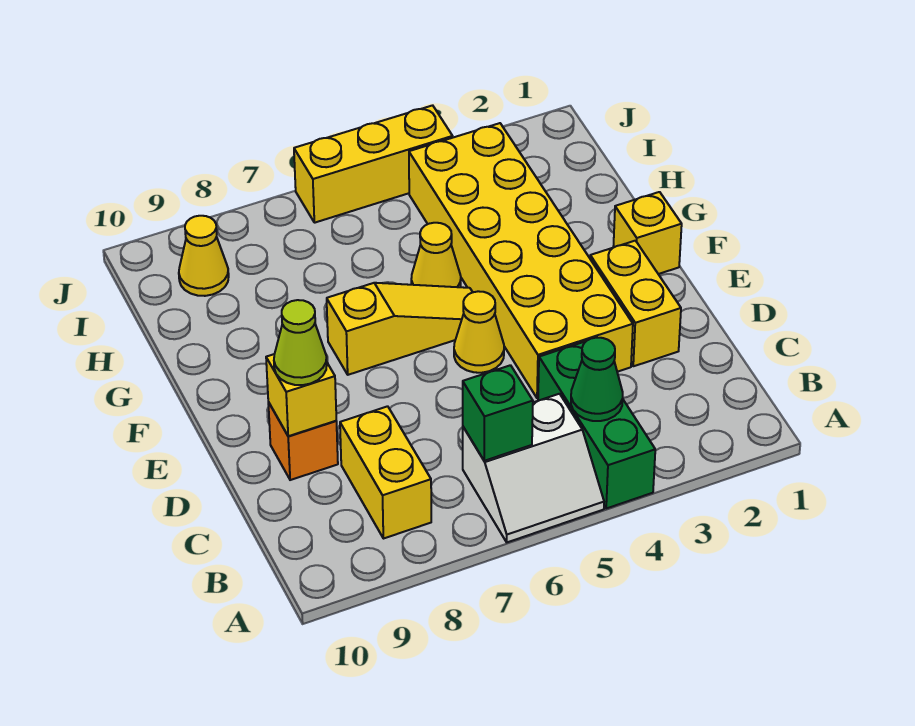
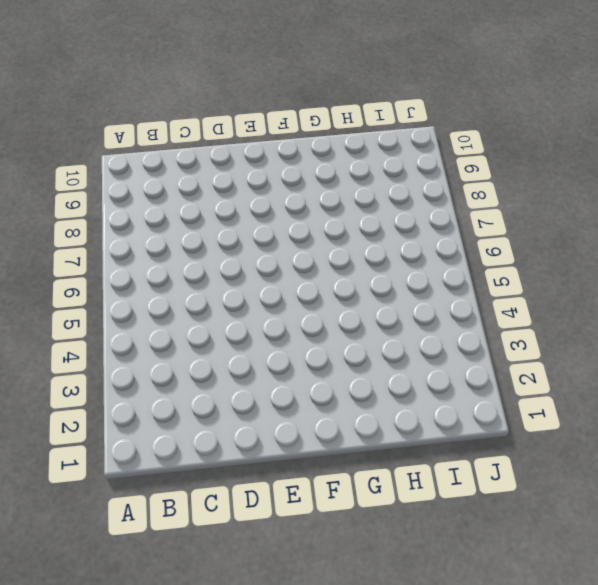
none -> green brick A4:C4 level 1
none -> white slope A5:B6 level 1 top B
none -> yellow brick B8:C8 level 1

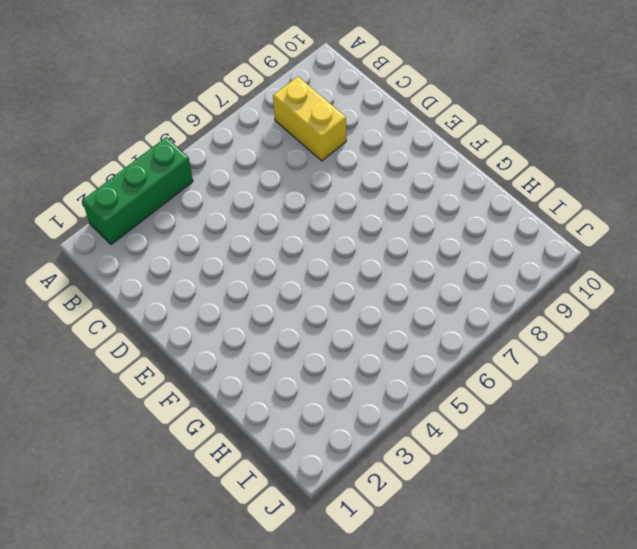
green brick A2:A4 level 1 -> green brick A4:C4 level 1
none -> white slope A5:B6 level 1 top B
none -> yellow brick D2:E2 level 1
none -> yellow brick D3:I4 level 1

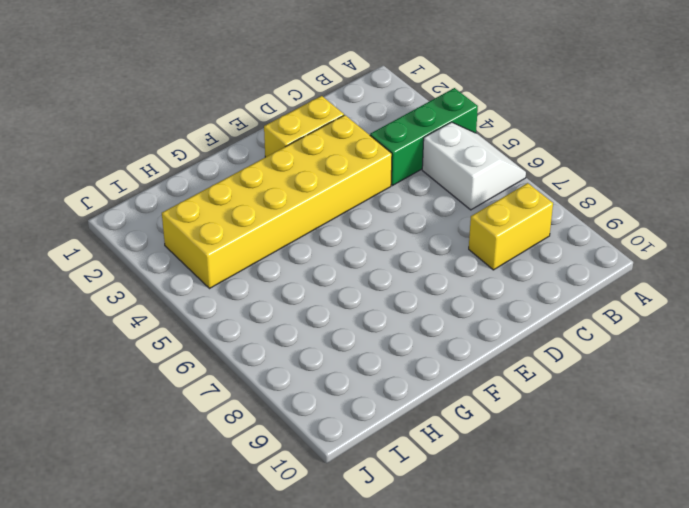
none -> orange brick D9 level 1
none -> yellow cone E5 level 1
none -> yellow brick F1 level 1

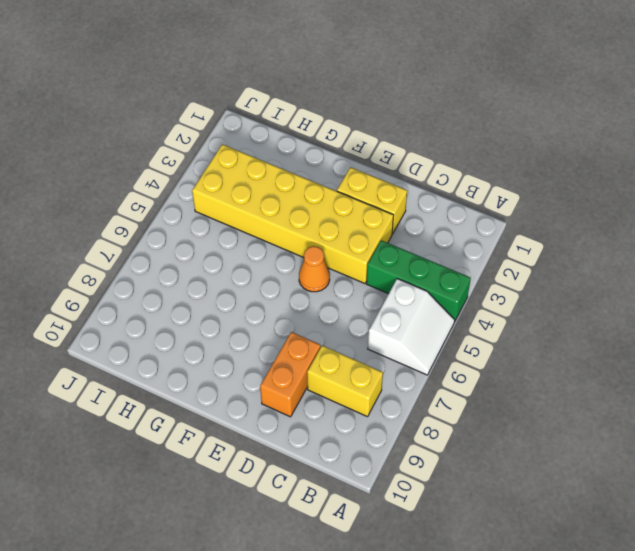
orange brick D8:D9 level 1 -> orange brick D9 level 1
orange cone E5 level 1 -> yellow cone E5 level 1
none -> yellow brick F1 level 1
none -> yellow slope F5:F7 level 1 top 7
none -> yellow cone G5 level 1

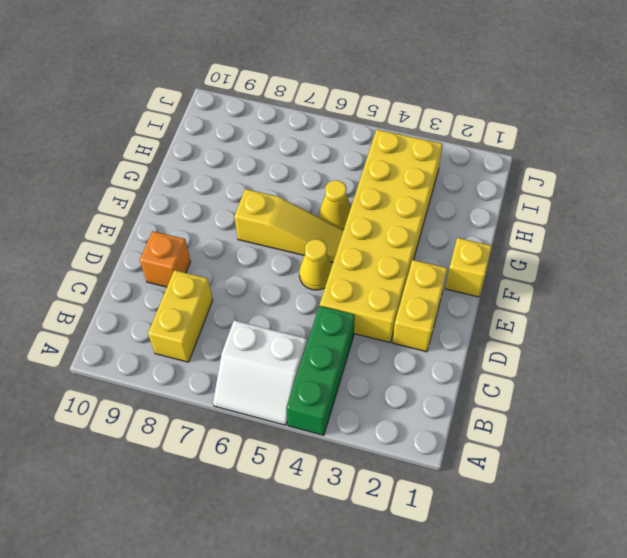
none -> yellow cone I9 level 1
none -> yellow brick J4:J6 level 1
none -> green cone B4 level 2

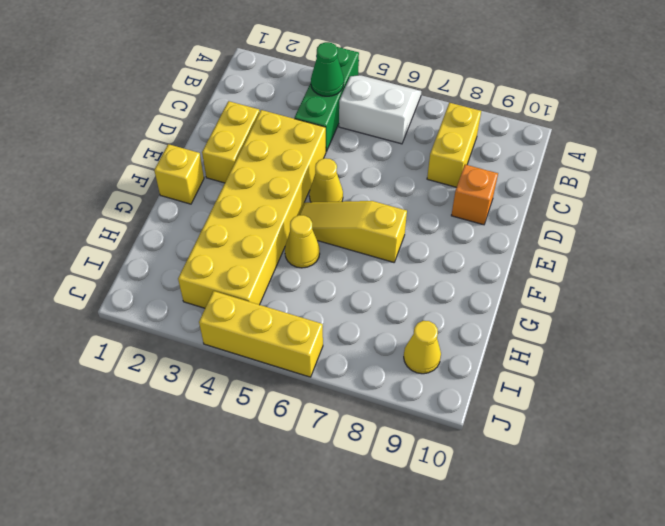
none -> green brick B6 level 2
none -> yellow brick D9 level 2
none -> lime cone D9 level 3

